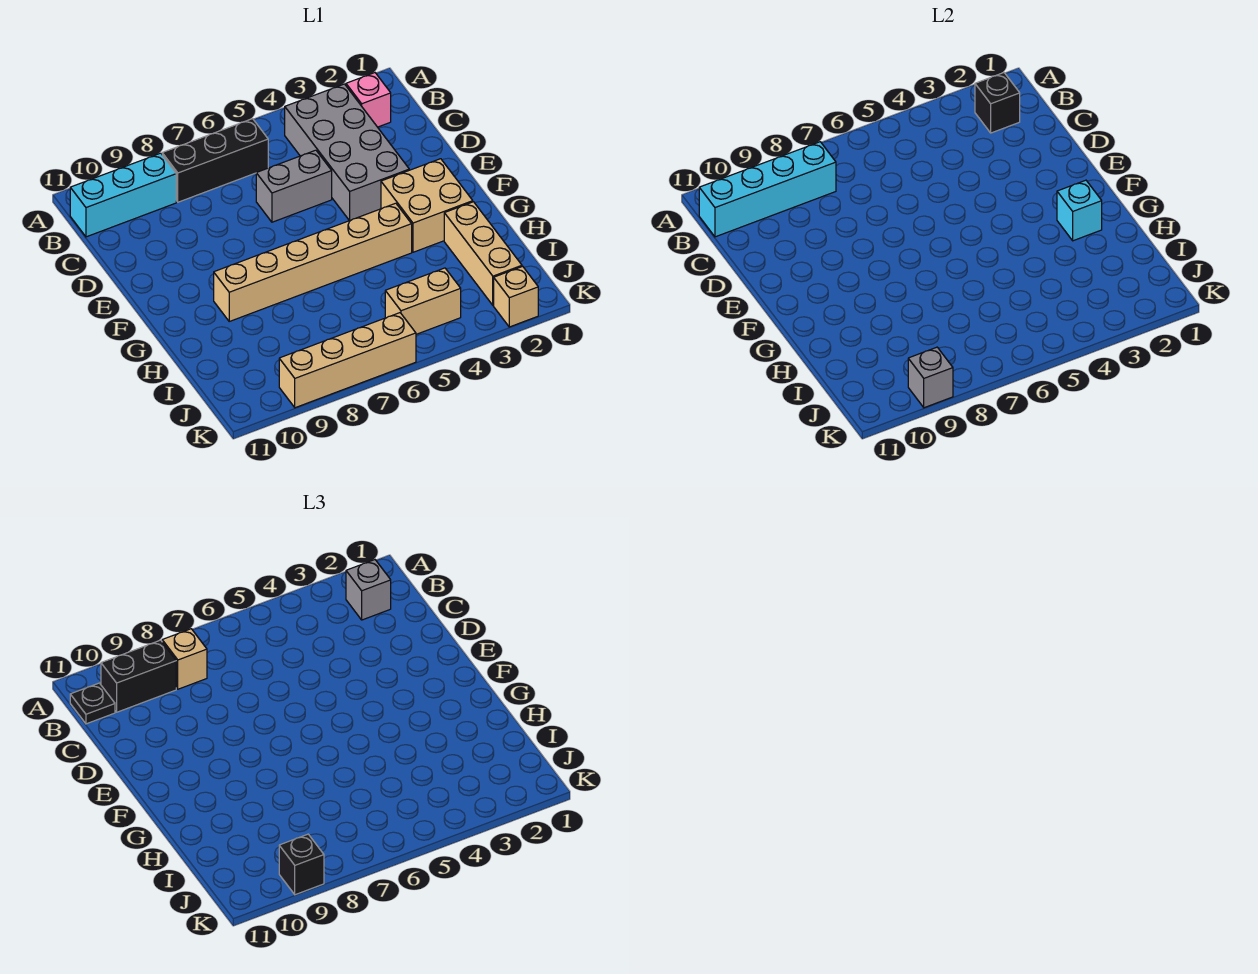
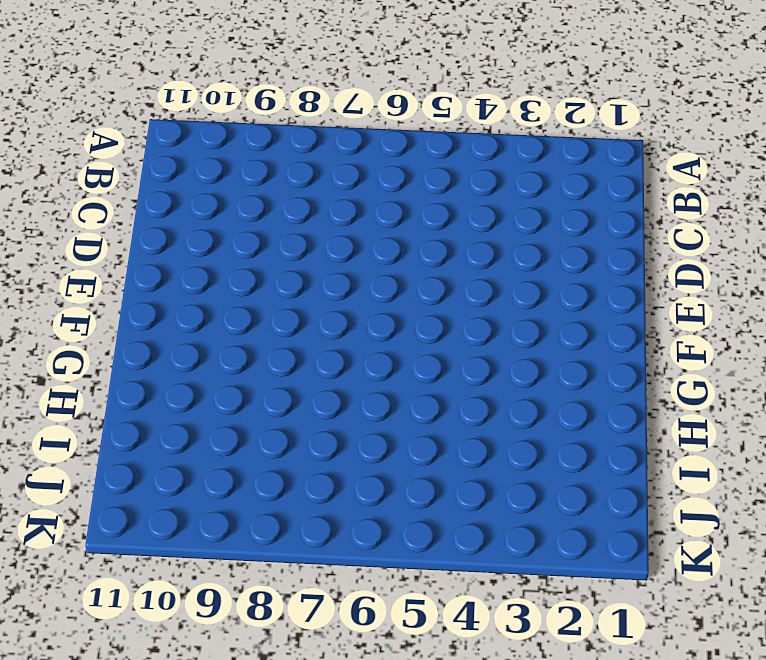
none -> pink brick B2 level 1
none -> grey brick B3:E4 level 1
none -> black brick B6:B8 level 1

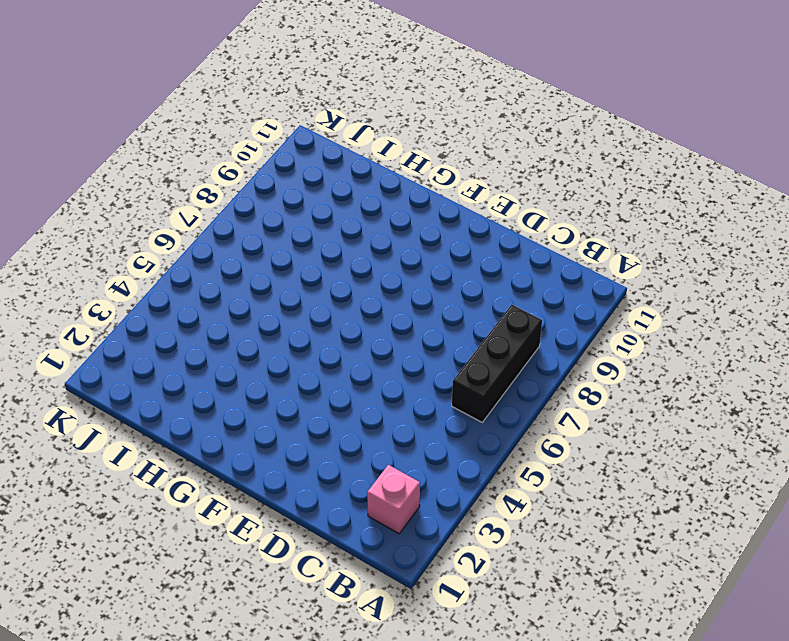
none -> grey brick B3:E4 level 1
none -> cyan brick B9:B11 level 1
none -> grey brick D5:D6 level 1

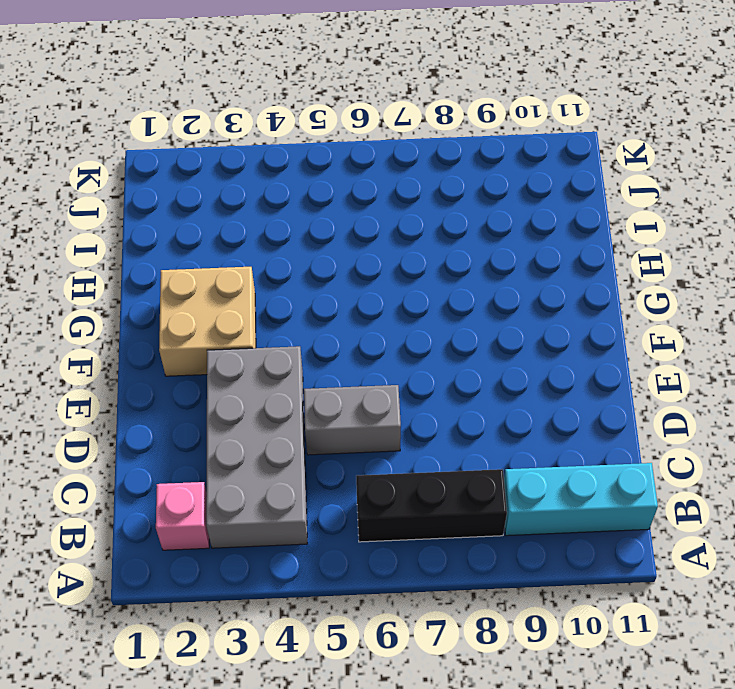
none -> tan brick G4:G9 level 1
none -> tan brick H2:J2 level 1
none -> tan brick J4:J5 level 1

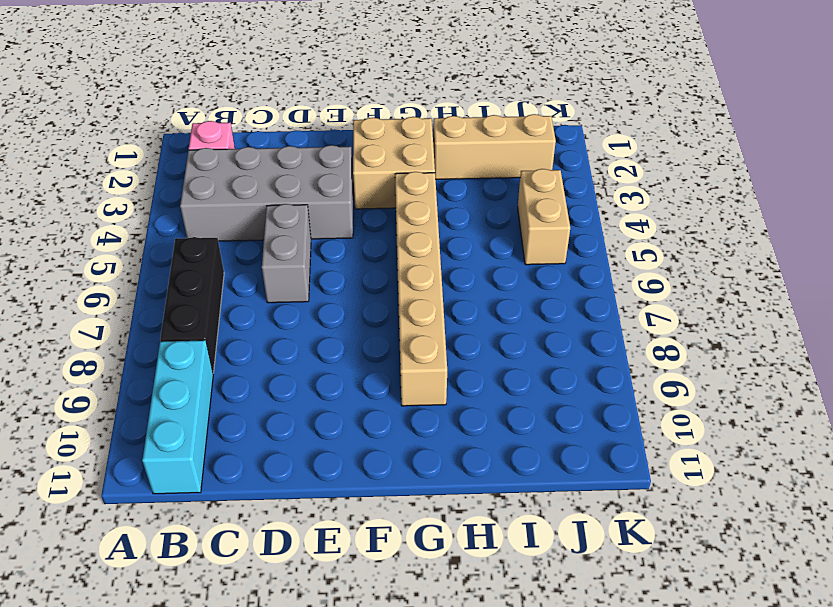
none -> tan brick K2 level 1
none -> tan brick K6:K9 level 1
none -> black brick B2 level 2

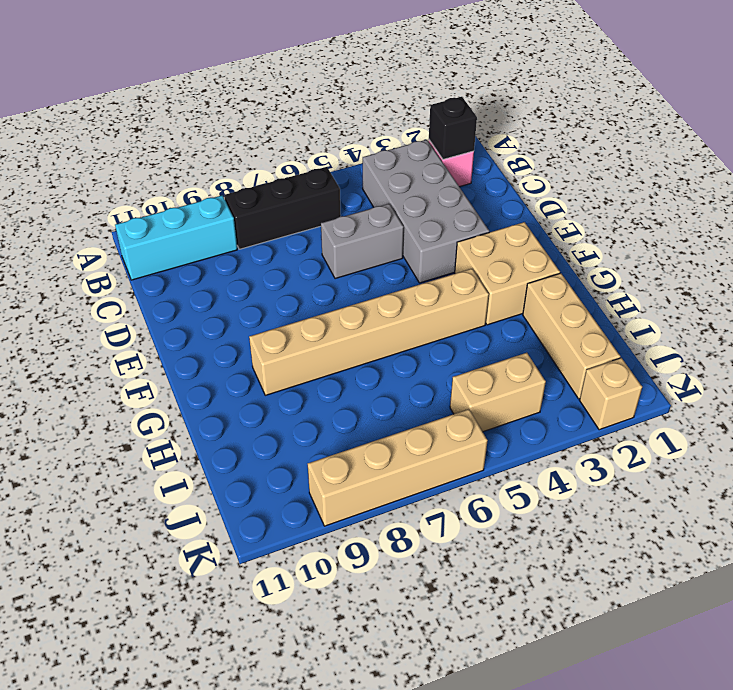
none -> cyan brick B8:B11 level 2
none -> cyan brick G2 level 2
none -> grey brick K9 level 2

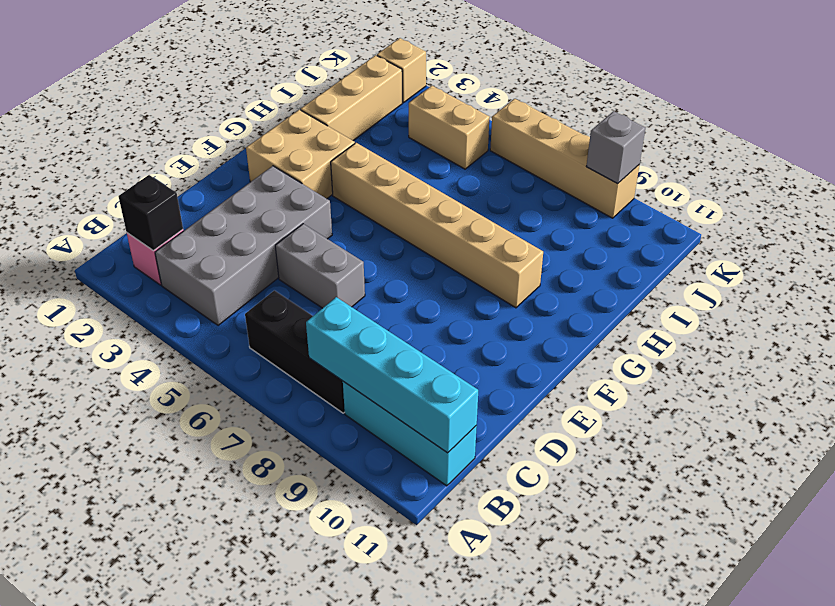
none -> cyan brick G2 level 2
none -> grey brick B2 level 3
none -> tan brick B8 level 3

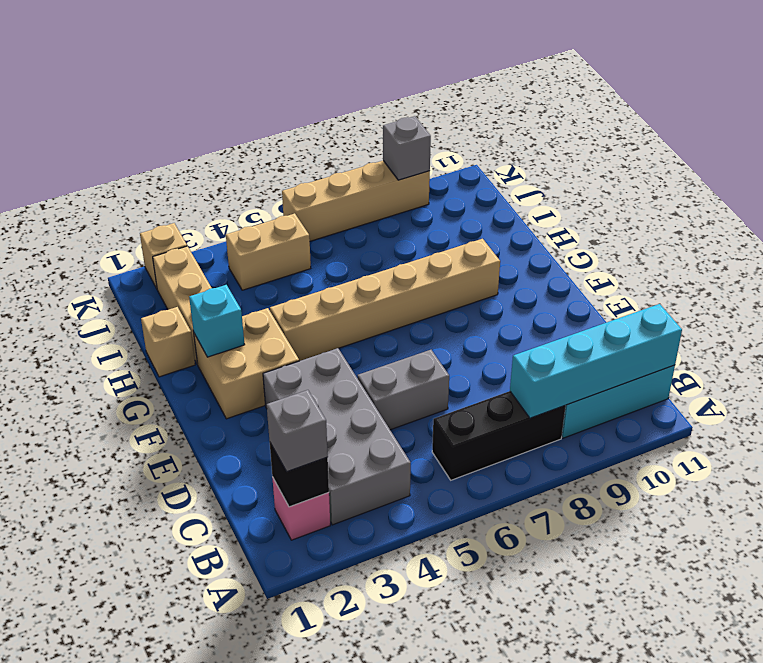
tan brick H1 level 1 -> tan brick B8 level 3
none -> black brick B9:B10 level 3
none -> black plate B11 level 3
none -> black brick K9 level 3

